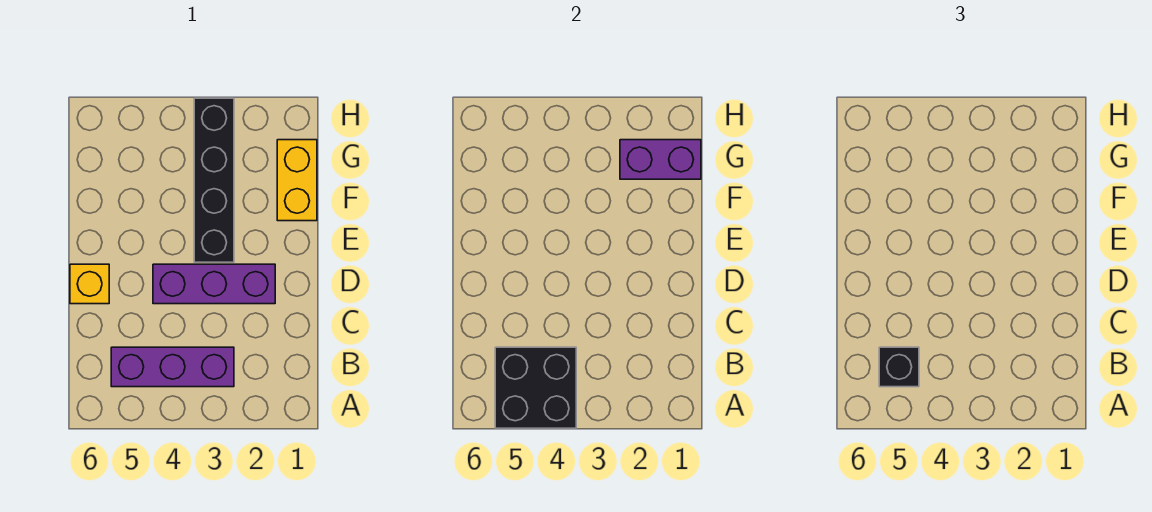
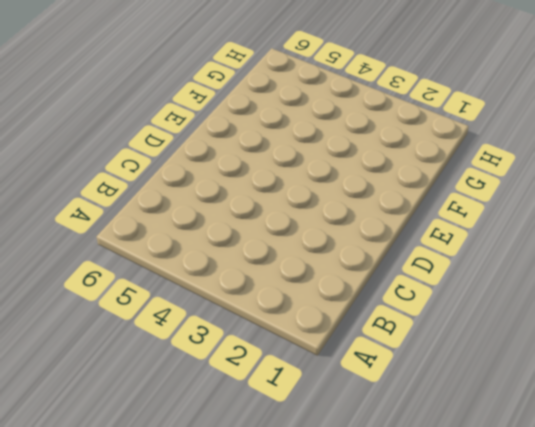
none -> purple brick B3:B5 level 1
none -> purple brick D2:D4 level 1

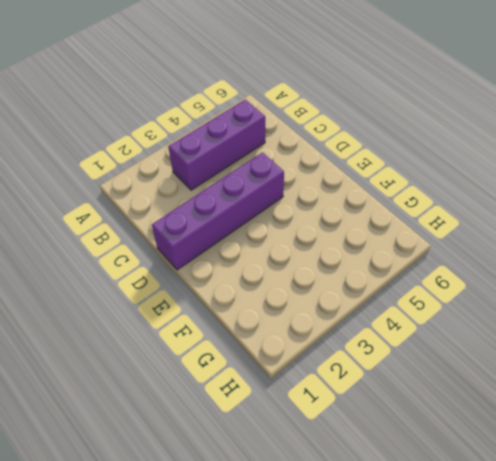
purple brick D1:D4 level 1 -> purple brick D2:D4 level 1
none -> yellow brick D6 level 1
none -> black brick E3:H3 level 1

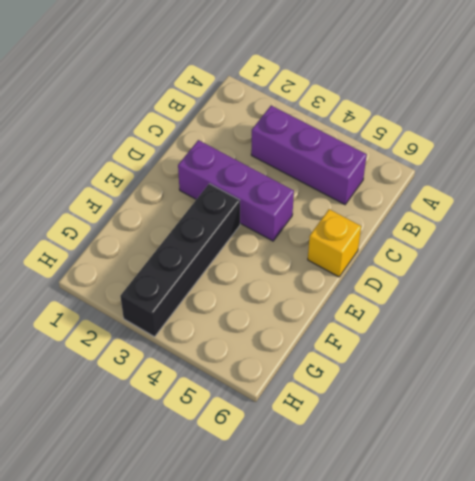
none -> yellow brick F1:G1 level 1
none -> black brick A4:B5 level 2

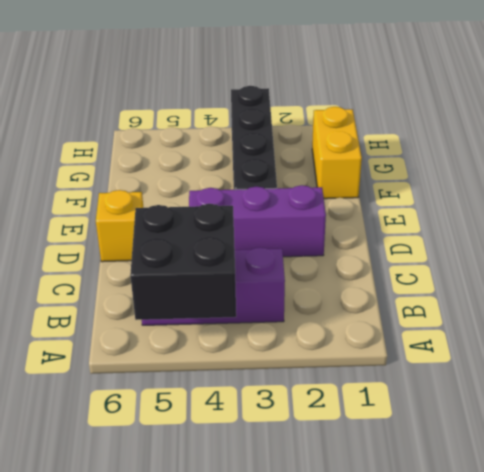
none -> purple brick G1:G2 level 2
none -> black brick B5 level 3

